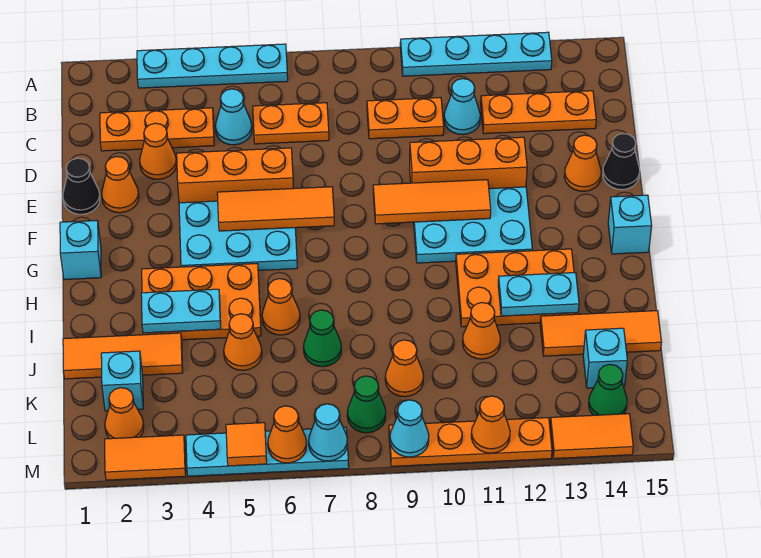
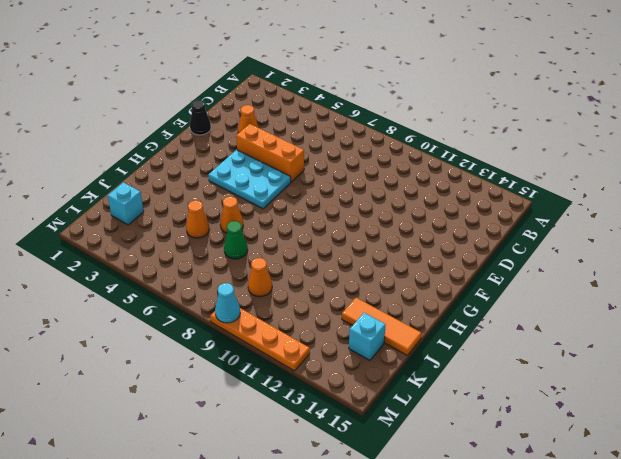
none -> cyan plate A3:A6 level 1
none -> cyan plate A10:A13 level 1
none -> orange plate C2:C4 level 1
none -> cyan cone C5 level 1

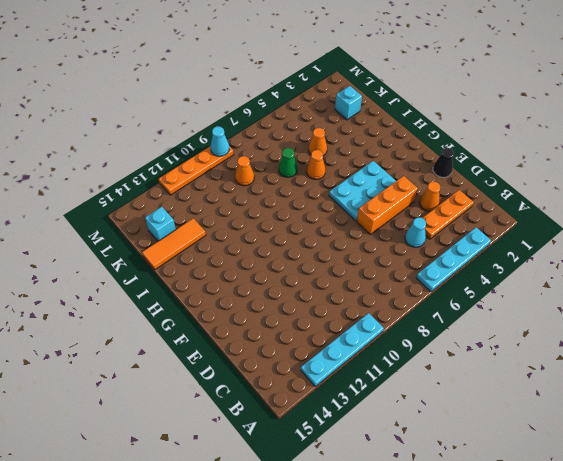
none -> orange plate C6:C7 level 1
none -> orange plate C9:C10 level 1
none -> cyan cone C11 level 1
none -> orange plate C12:C14 level 1

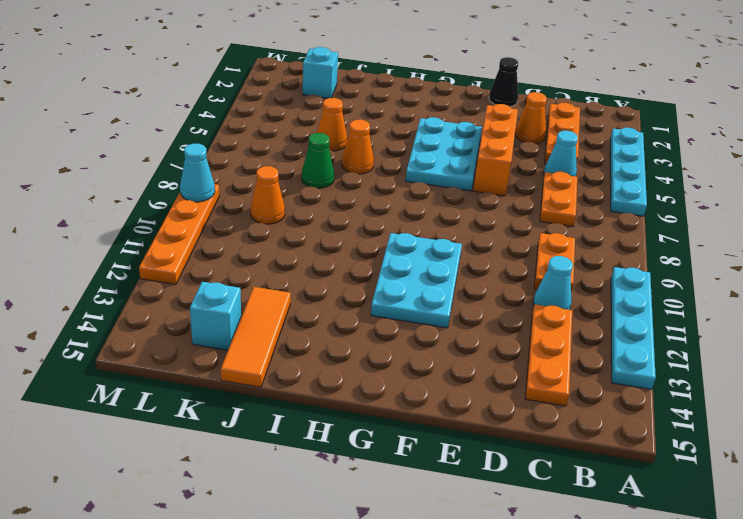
none -> orange cone E2 level 1
none -> orange brick E10:E12 level 1
none -> orange cone E14 level 1
none -> black cone E15 level 1

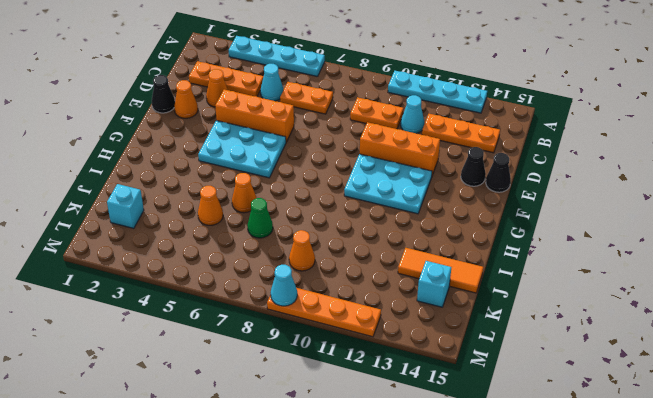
black cone E14 level 1 -> orange cone E14 level 1
none -> cyan brick G1 level 1
none -> cyan brick G15 level 1
none -> orange plate H3:I5 level 1
none -> orange plate H11:I13 level 1

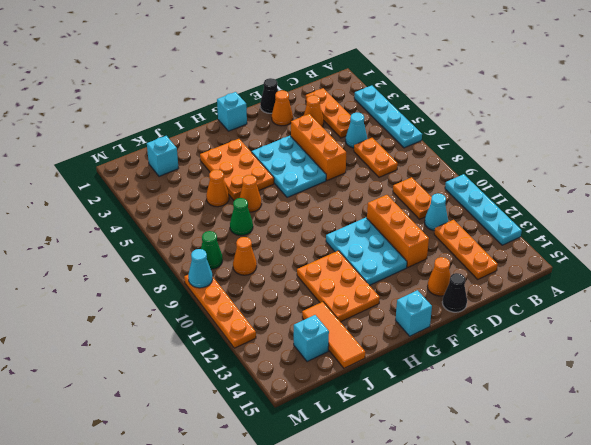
none -> orange tile J1:J3 level 1
none -> orange cone J11 level 1
none -> orange cone L2 level 1
none -> green cone L14 level 1

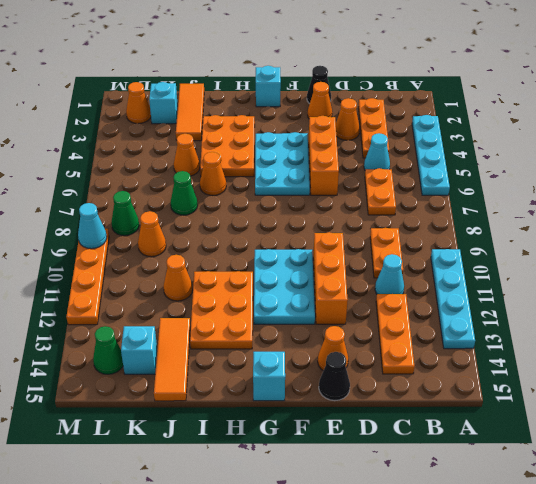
none -> orange tile M2:M3 level 1
none -> cyan plate M4:M7 level 1
none -> orange tile M13:M14 level 1
none -> orange tile F5:F7 level 2

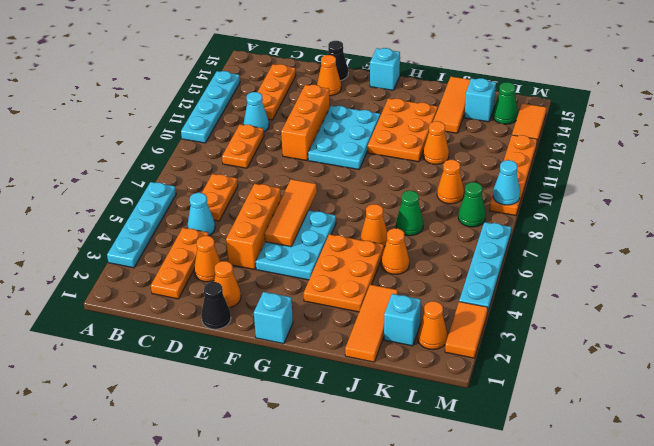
none -> orange tile F9:F11 level 2
none -> cyan plate I3:I4 level 2
none -> cyan plate I12:I13 level 2
none -> orange tile M5 level 2

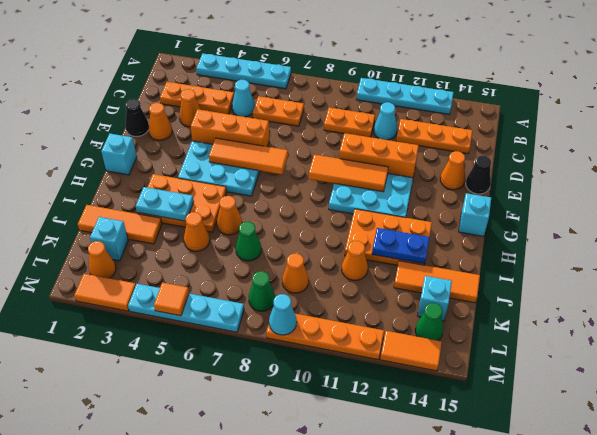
blue plate I12:I13 level 2 -> cyan plate I12:I13 level 2
none -> orange cone M6 level 2
none -> cyan cone M7 level 2
none -> orange cone M11 level 2

